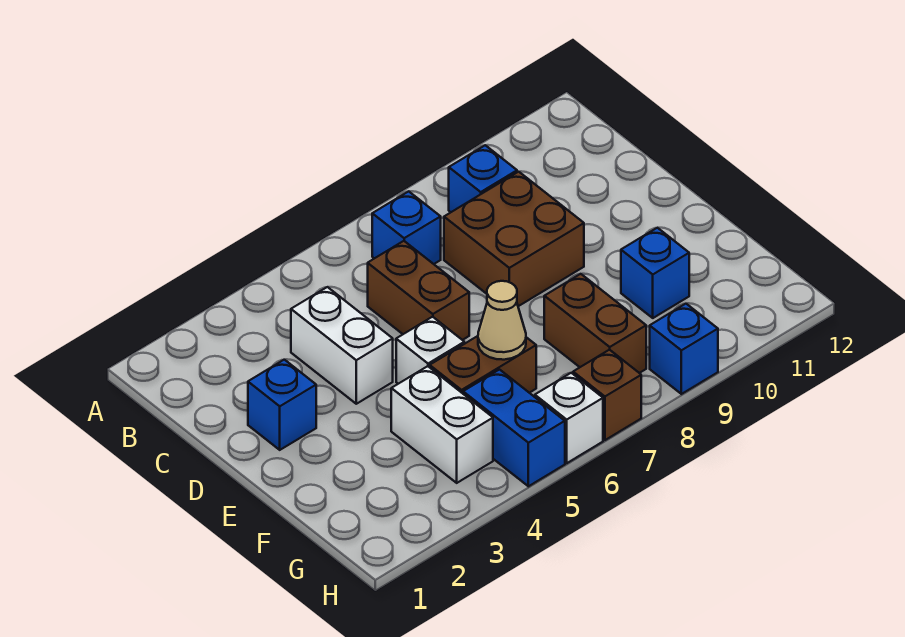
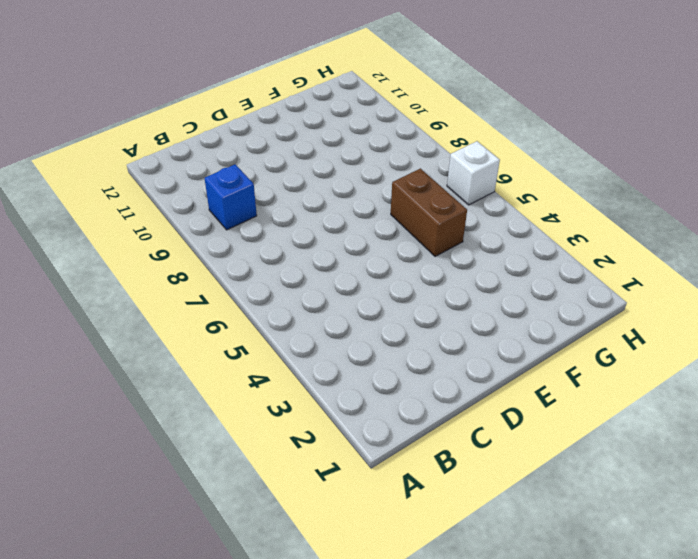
none -> blue brick B7 level 1
none -> white brick C4:D4 level 1
none -> brown brick C6:D6 level 1

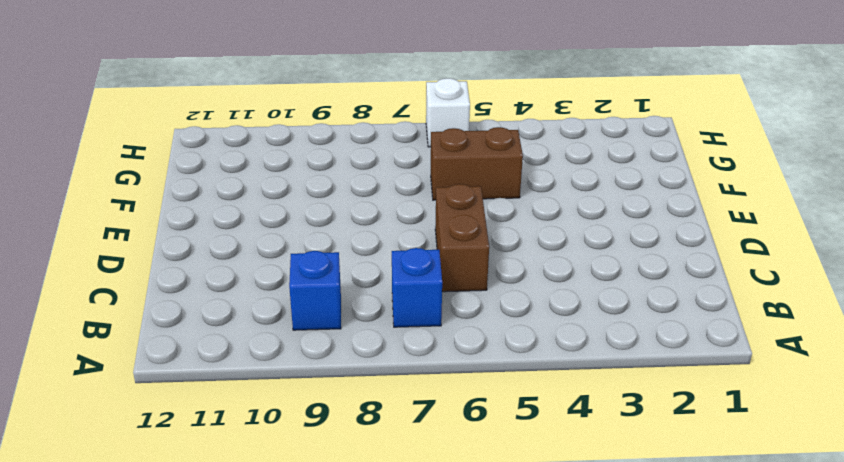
none -> white brick C4:D4 level 1
none -> brown brick C8:D9 level 1
none -> blue brick D2 level 1

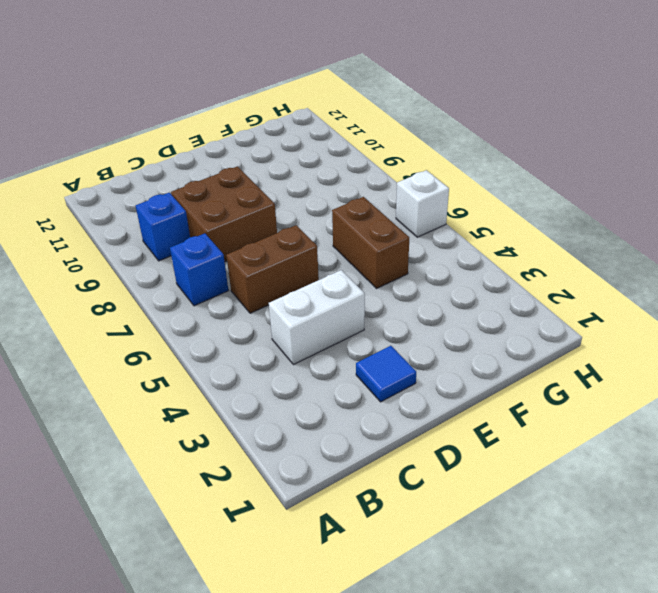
blue tile D2 level 1 -> blue brick D2 level 1
none -> white brick E5 level 1
none -> white brick F4:G4 level 1
none -> brown brick F8:G8 level 1

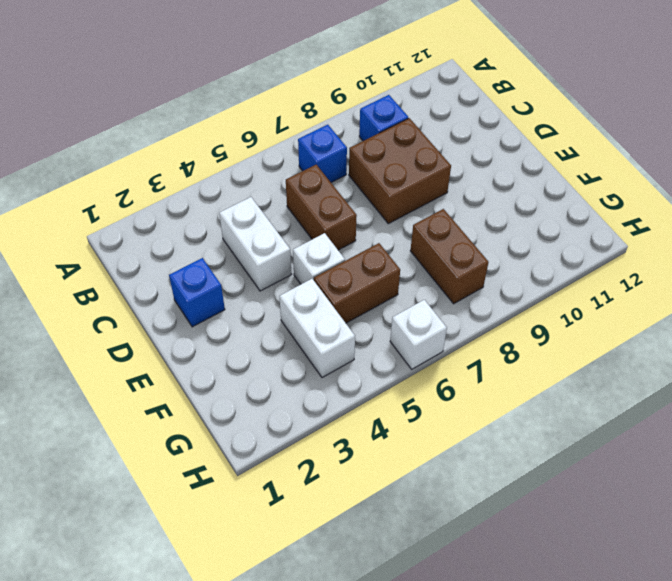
none -> blue brick F10 level 1
none -> blue brick G5:H5 level 1
none -> brown brick H7 level 1

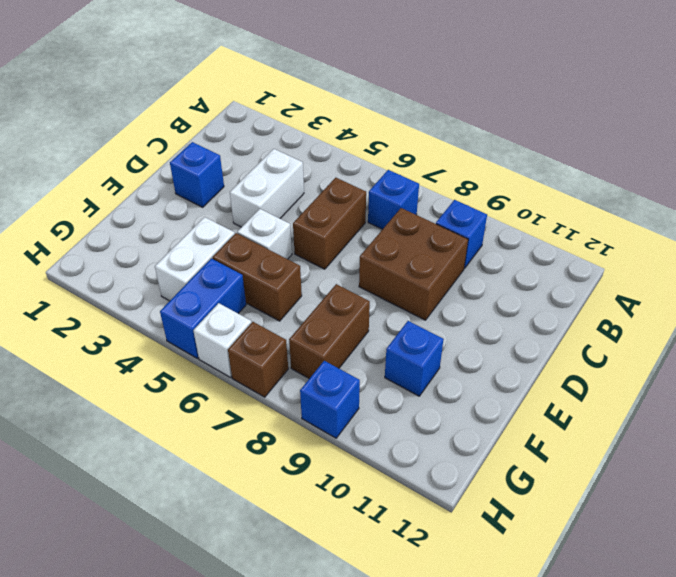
none -> tan cone F6 level 2

